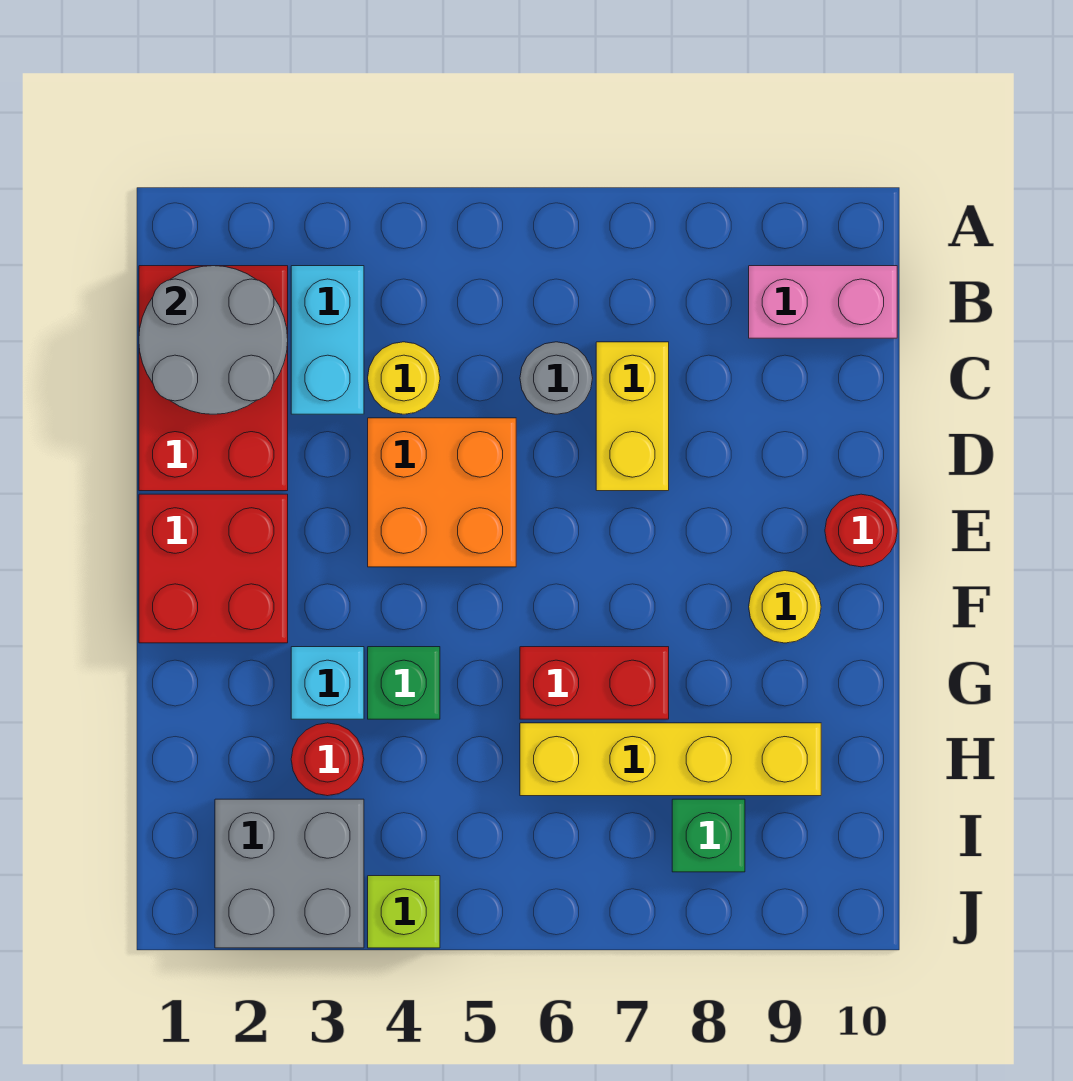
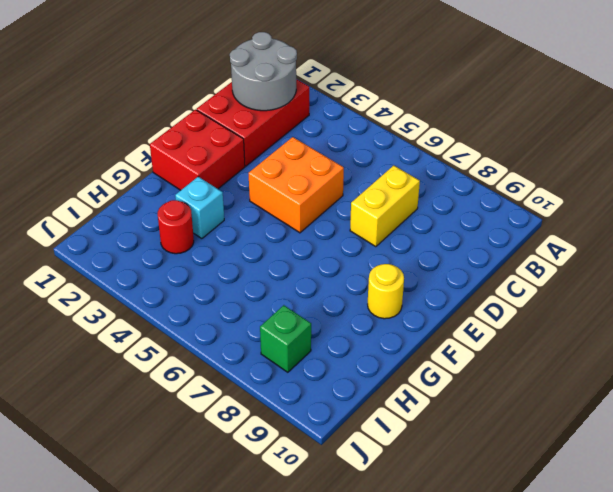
none -> cyan brick B3:C3 level 1
none -> pink brick B9:B10 level 1
none -> yellow round brick C4 level 1

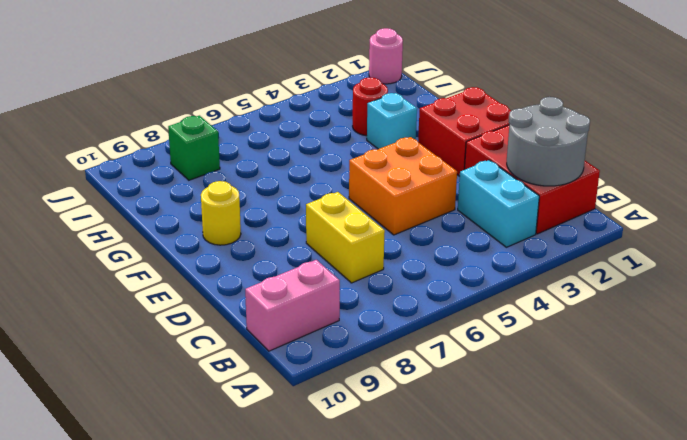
pink round brick J1 level 1 -> none
none -> yellow round brick C4 level 1
none -> grey round brick C6 level 1
none -> red round brick E10 level 1

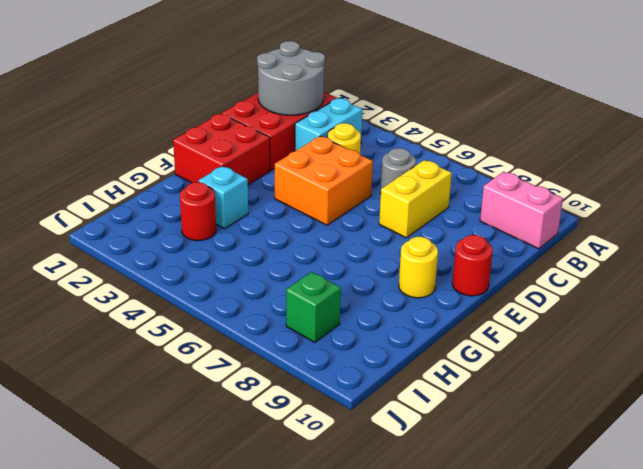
none -> green brick G4 level 1
none -> red brick G6:G7 level 1
none -> yellow brick H6:H9 level 1

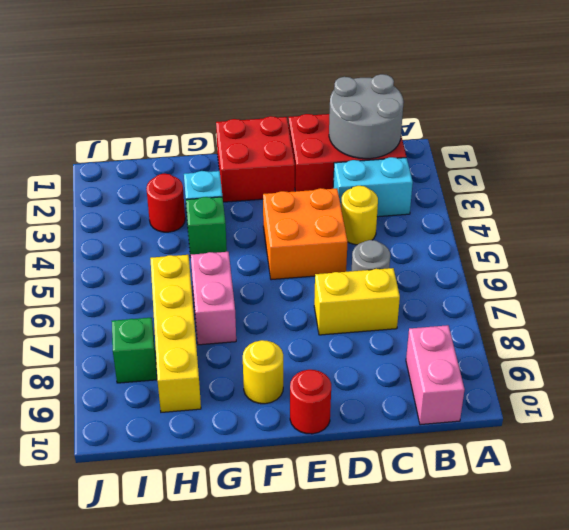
pink brick G6:G7 level 1 -> red brick G6:G7 level 1
none -> grey brick I2:J3 level 1
none -> lime brick J4 level 1

